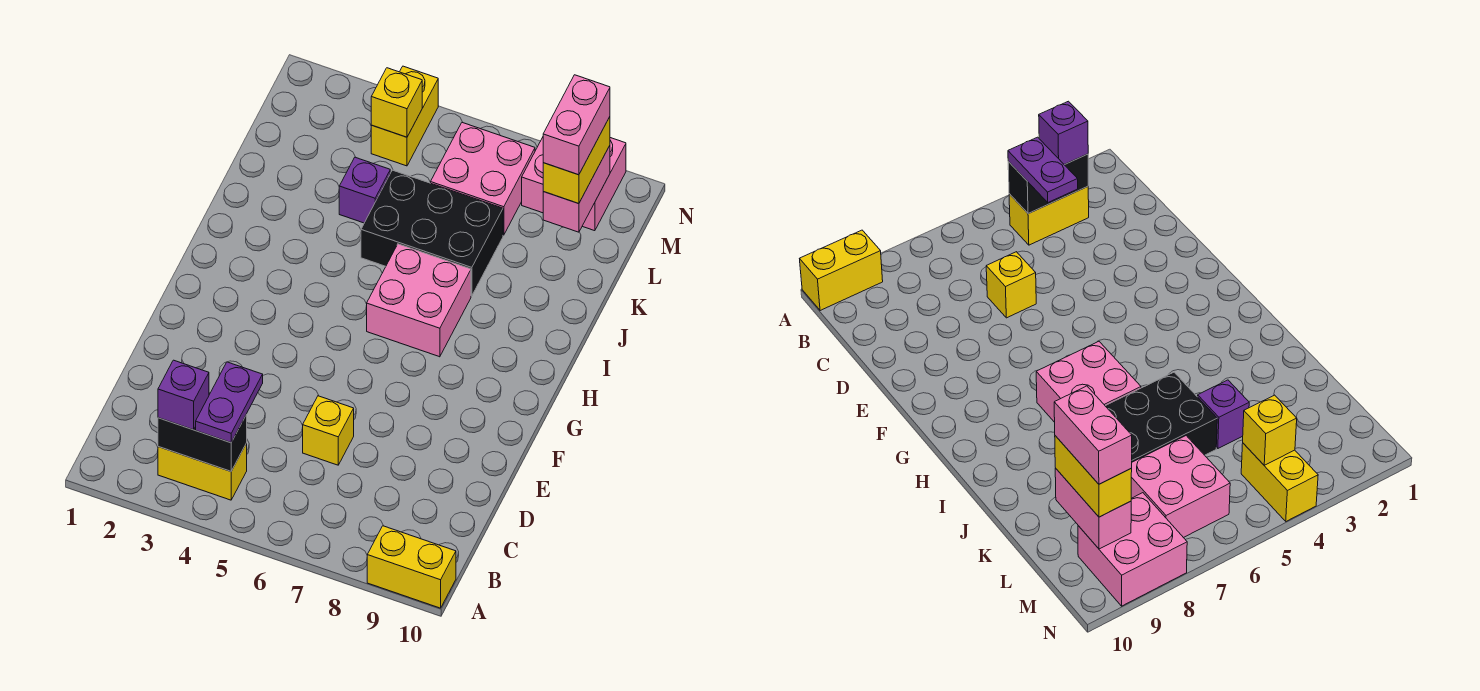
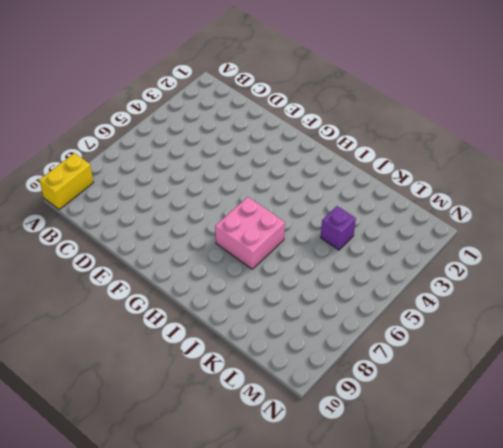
none -> yellow brick B3:B4 level 1
none -> yellow brick D6 level 1
none -> black brick J5:K7 level 1

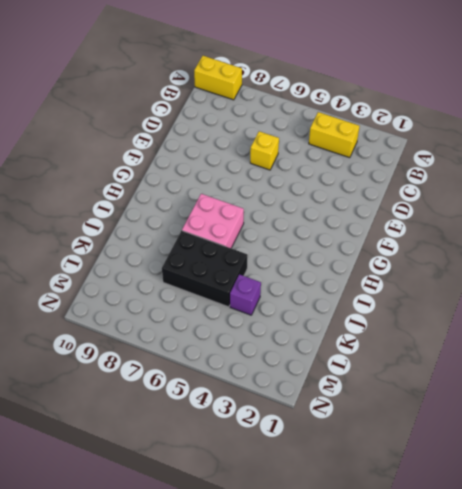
none -> pink brick L6:M7 level 1
none -> yellow brick M4:N4 level 1
none -> pink brick M8:N9 level 1

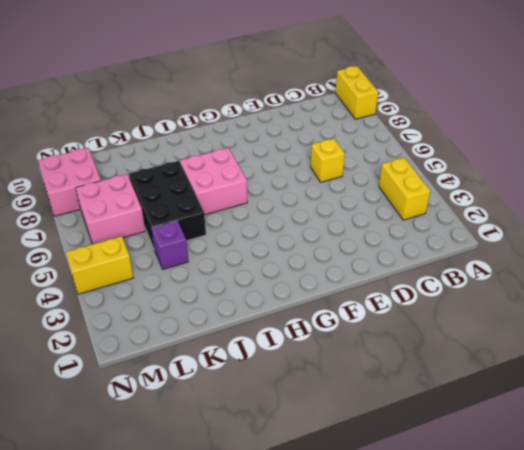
none -> black brick B3:B4 level 2
none -> pink brick L9:M9 level 2
none -> yellow brick M4 level 2

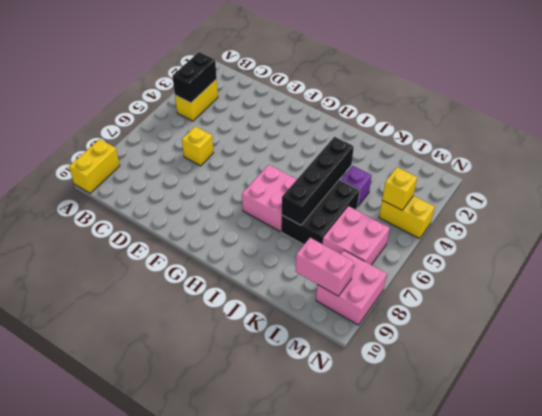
black brick J4:J7 level 2 -> none
none -> purple brick B3 level 3
none -> purple plate B4:C4 level 3
none -> yellow brick L9:M9 level 3

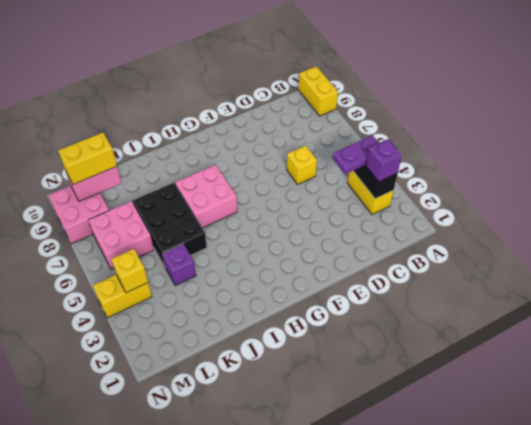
none -> pink brick L9:M9 level 4

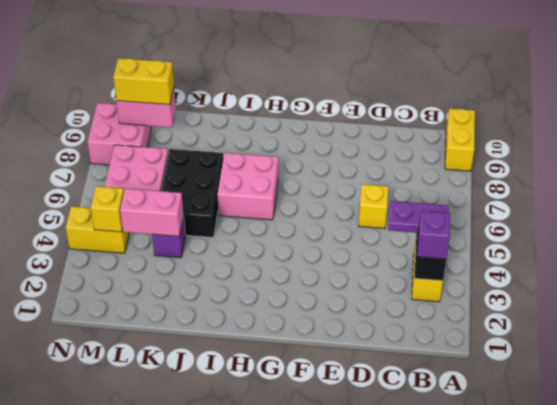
pink brick K4:L4 level 2 -> pink brick L9:M9 level 4

